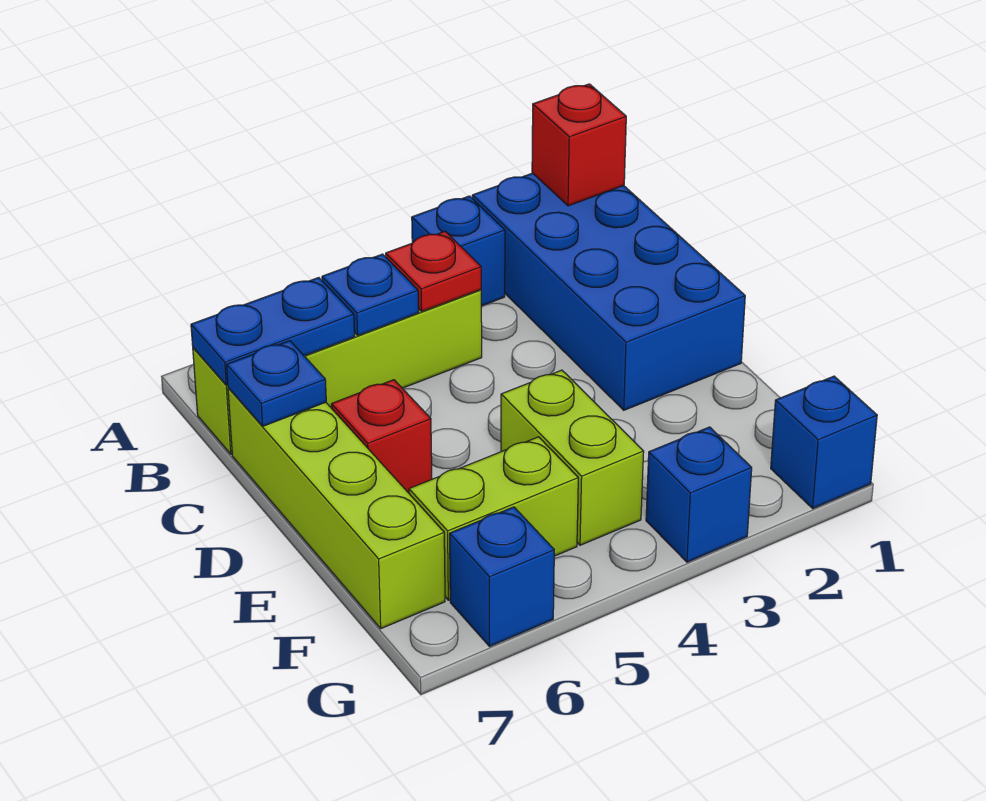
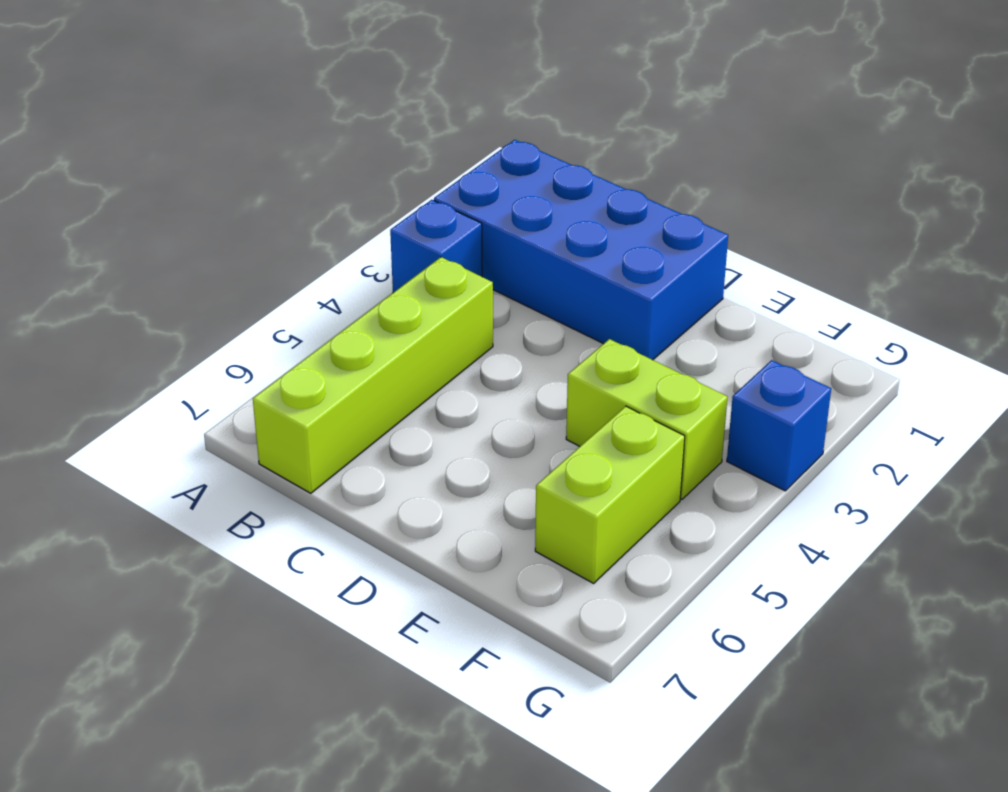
none -> lime brick C7:F7 level 1
none -> red brick D6 level 1
none -> blue brick G1 level 1

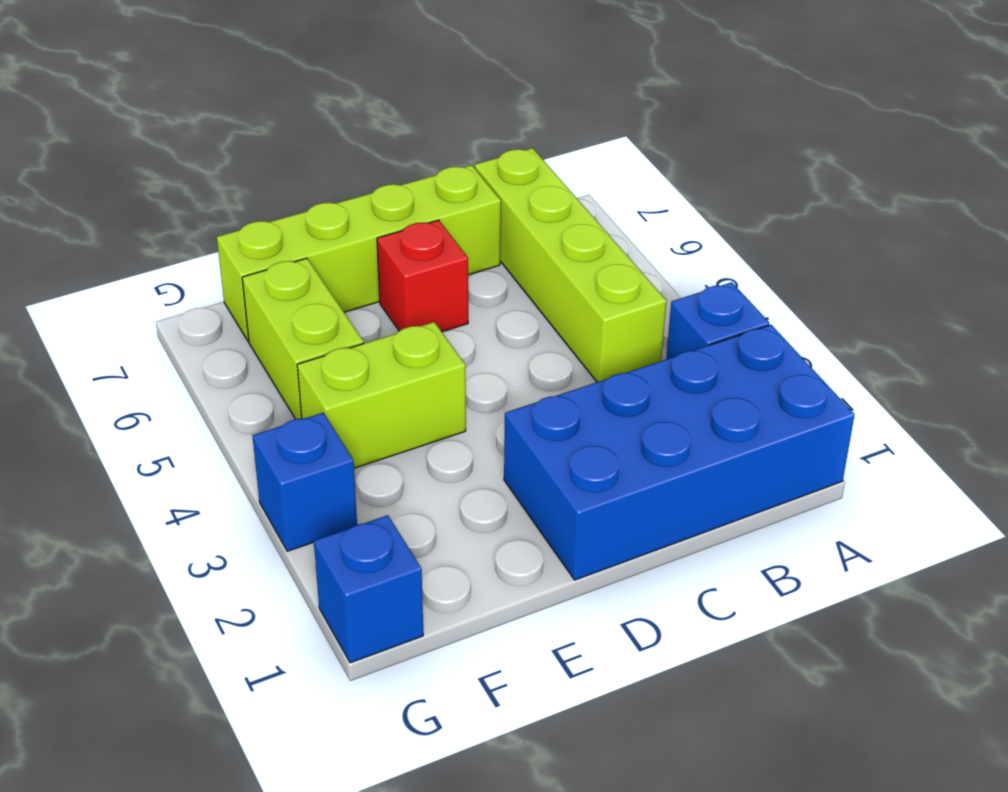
none -> blue brick G6 level 1
none -> red brick A1 level 2
none -> red plate B4 level 2

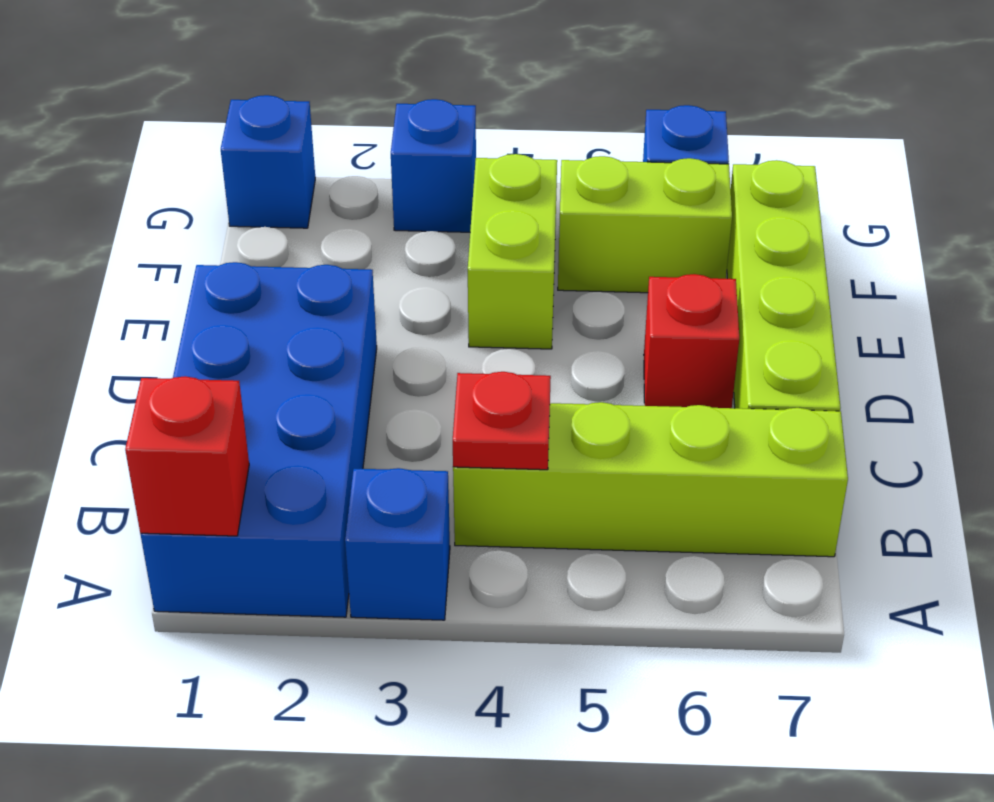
none -> blue plate B5 level 2
none -> blue plate B6:B7 level 2
none -> blue plate C7 level 2

